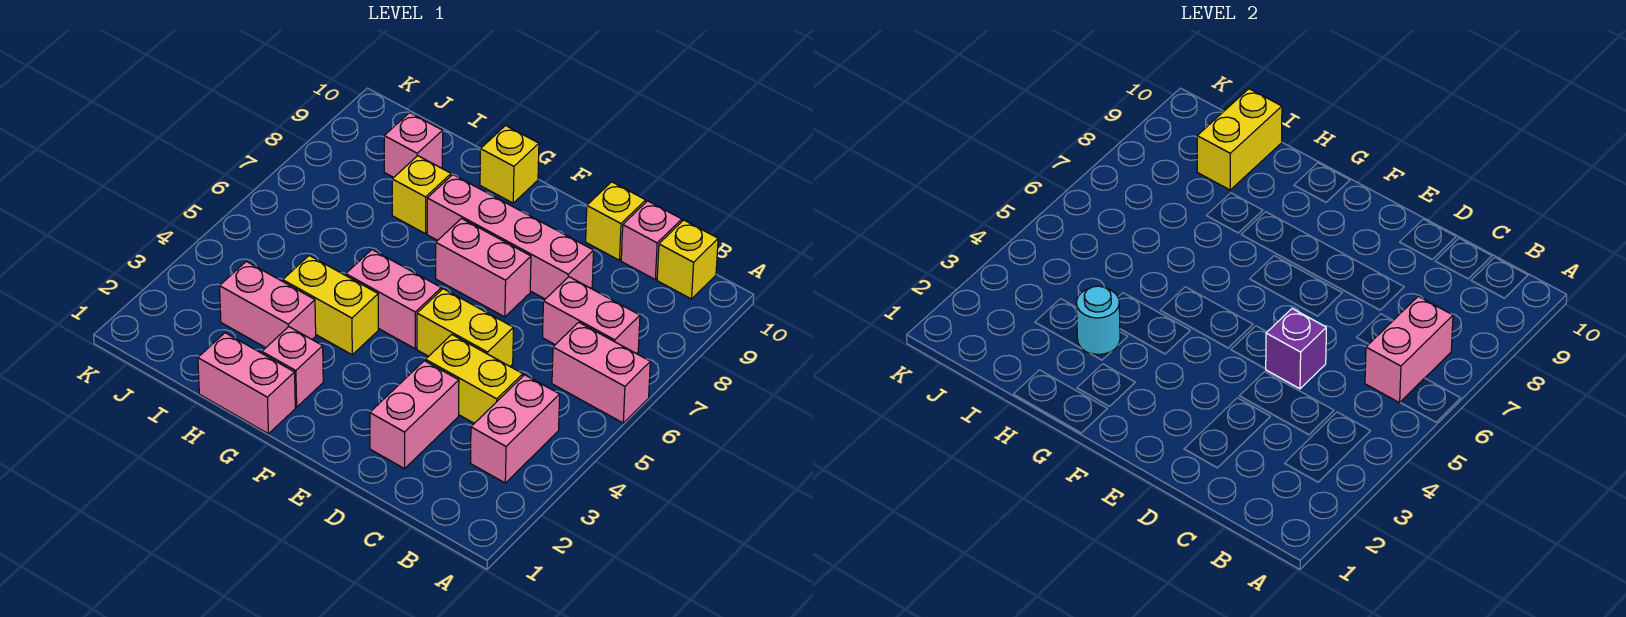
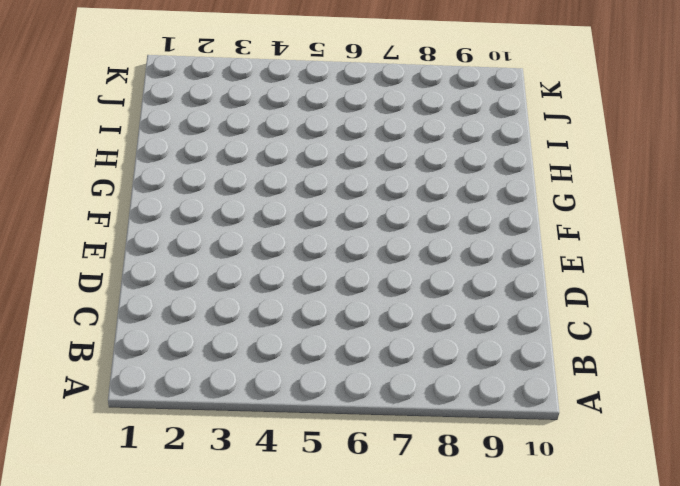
none -> pink brick A6:B6 level 1
none -> pink brick B3:B4 level 1
none -> pink brick B7:C7 level 1

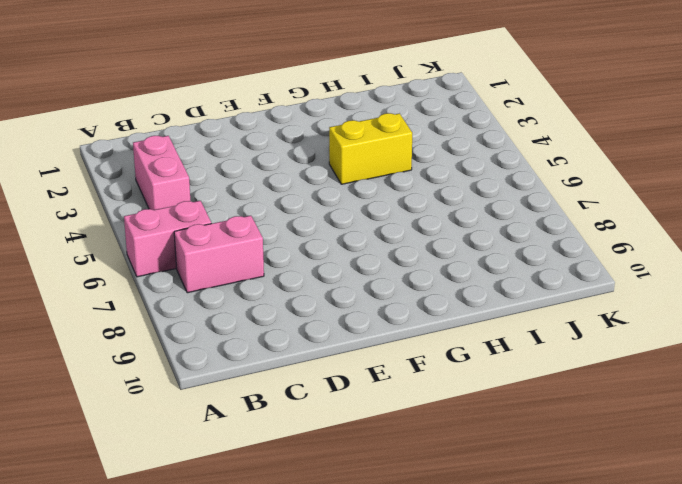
none -> yellow brick B10 level 1
none -> yellow brick C4:D4 level 1
none -> pink brick C10 level 1

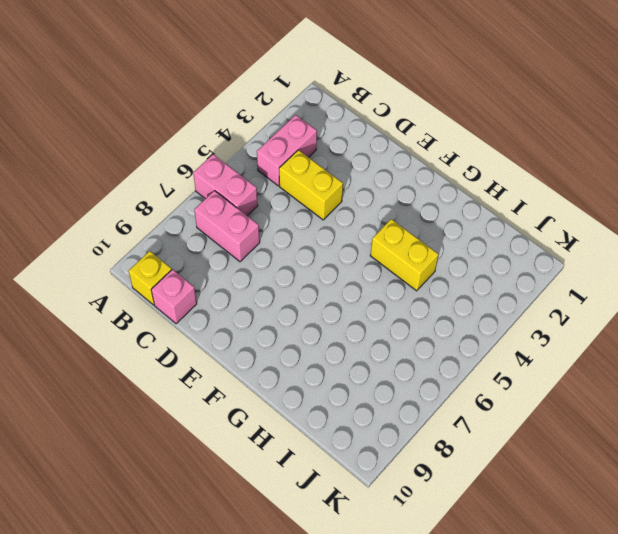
none -> pink brick D2:D3 level 1
none -> yellow brick D5:E5 level 1
none -> pink brick D8:G8 level 1

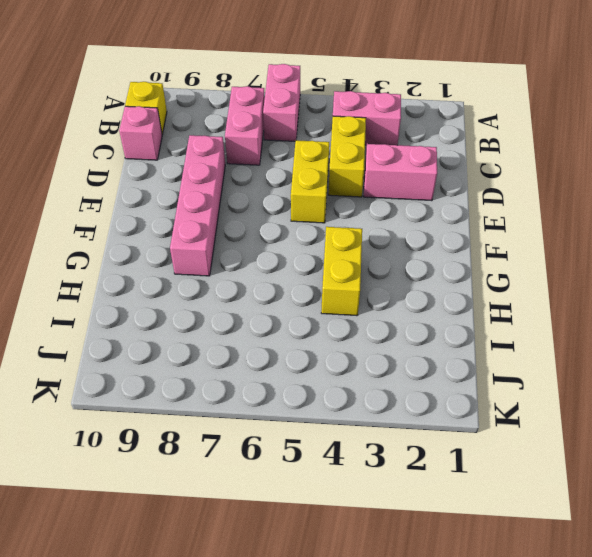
none -> yellow brick D10 level 1
none -> pink brick E7:F7 level 1
none -> pink brick F5:G5 level 1

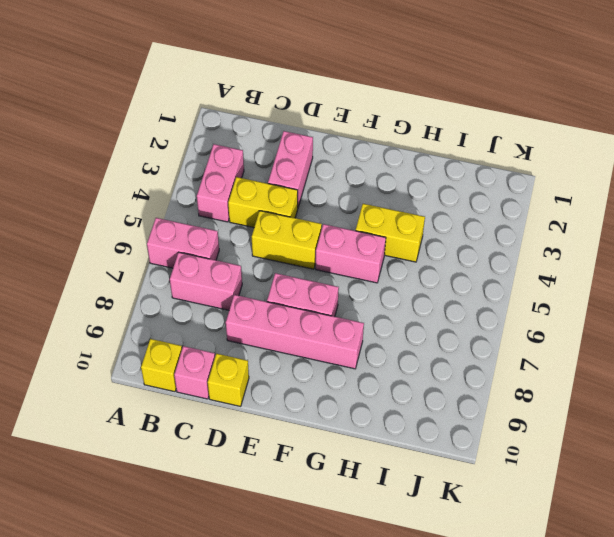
none -> pink brick G1:H1 level 1
none -> pink brick G2 level 1
none -> yellow brick G10 level 1

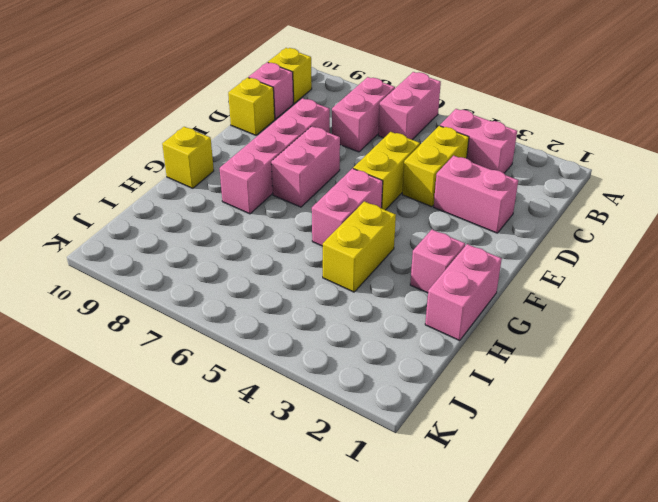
none -> pink brick H3:I3 level 1
none -> yellow brick H8 level 1
none -> pink brick I9 level 1

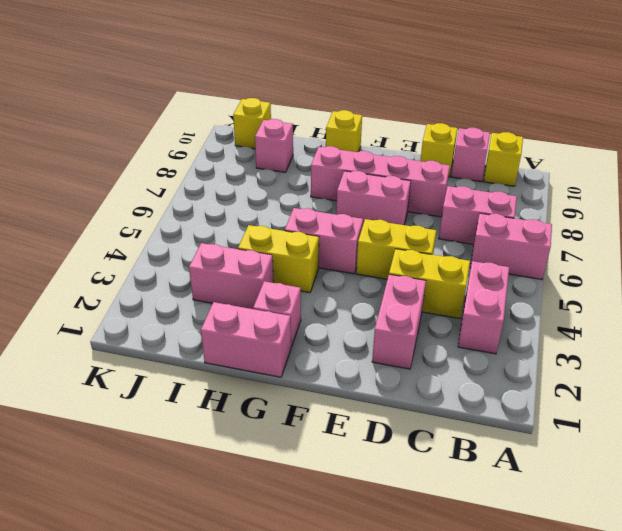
yellow brick J10 level 1 -> yellow brick H8 level 1
none -> pink brick B6:B7 level 2
none -> purple brick D5 level 2
none -> cyan round brick H3 level 2

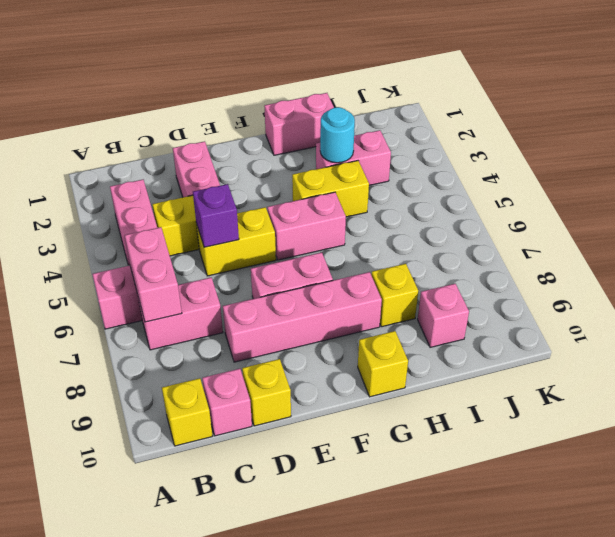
none -> pink brick G2 level 1
none -> yellow brick I9:I10 level 2

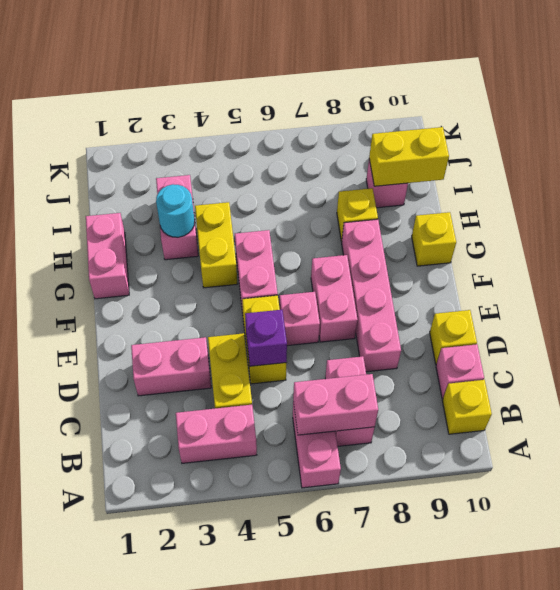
pink brick E6 level 1 -> pink brick G2 level 1

